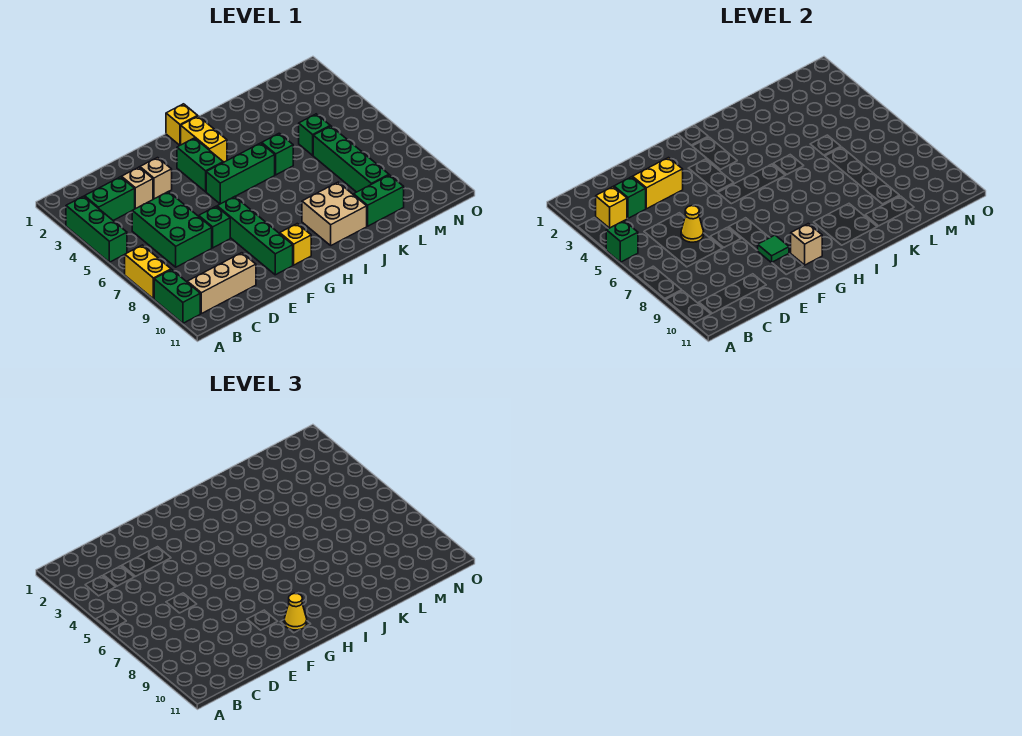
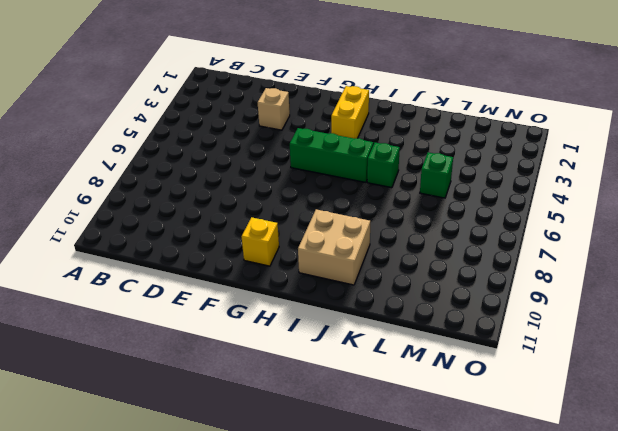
none -> green brick A3:A5 level 1
none -> yellow brick A7:A8 level 1
none -> green brick A9:A10 level 1

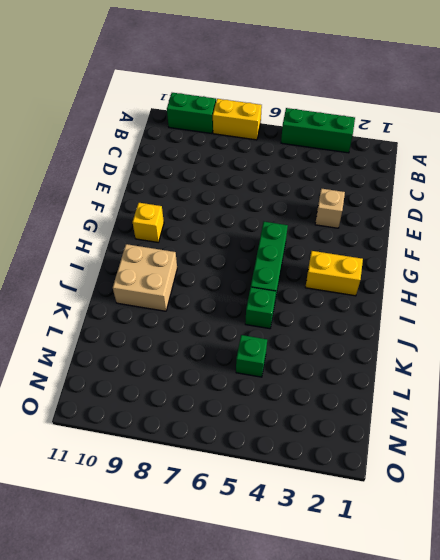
none -> green brick B3:C3 level 1
none -> tan brick B10:D10 level 1
none -> green brick C5:D7 level 1

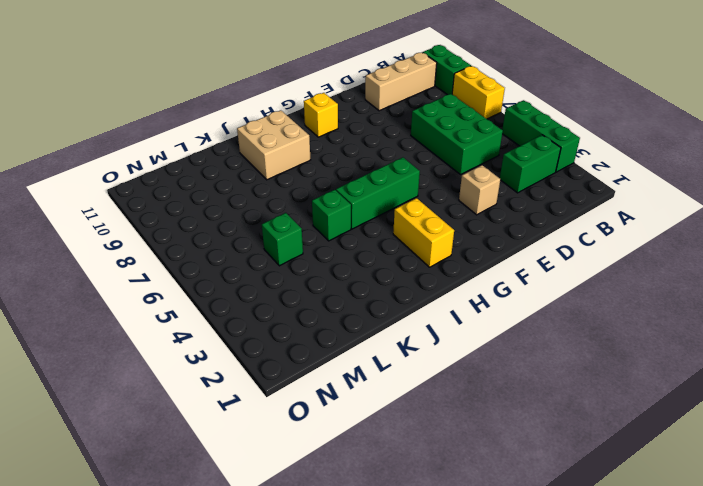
none -> tan brick D3 level 1
none -> green brick E7 level 1
none -> green brick F7:F10 level 1

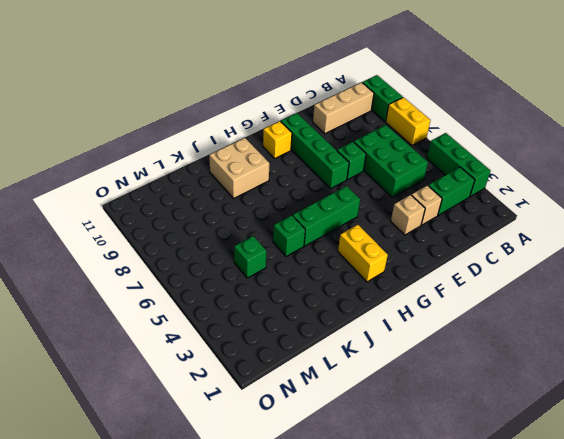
none -> green brick G3:G4 level 1
none -> yellow brick H1 level 1
none -> green brick K10:L10 level 1

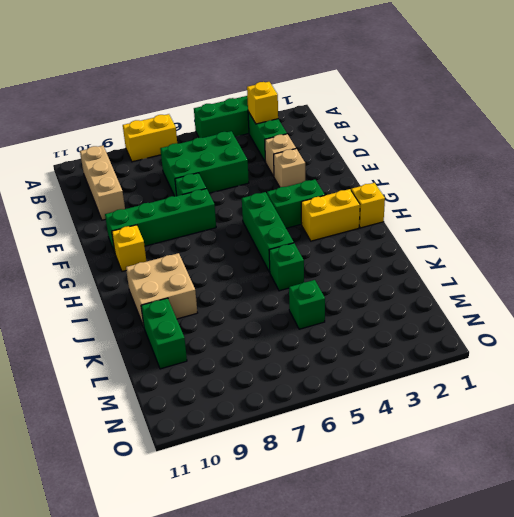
none -> green brick A9:A10 level 1
none -> green brick L6:L9 level 1
none -> green brick A5 level 2

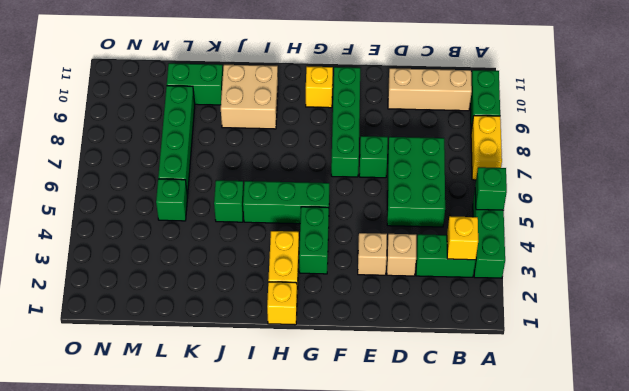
none -> green brick C3 level 2
none -> yellow brick D3:E3 level 2
none -> yellow cone D6 level 2

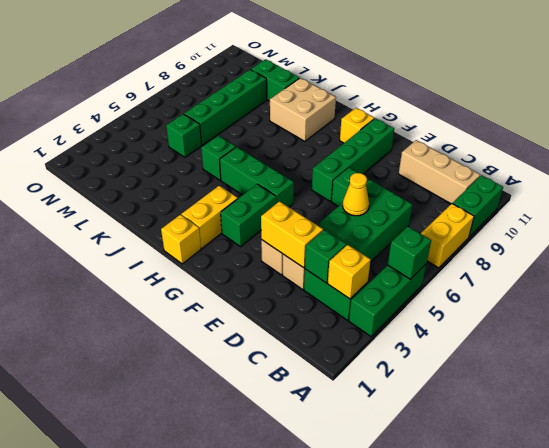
none -> green tile F9 level 2
none -> tan brick G10 level 2
none -> yellow cone G10 level 3

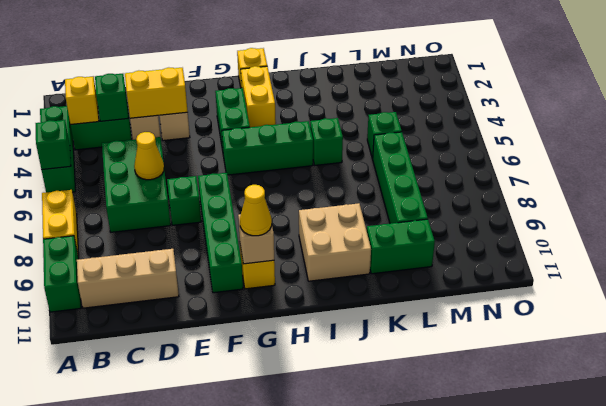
none -> green tile F9 level 2

